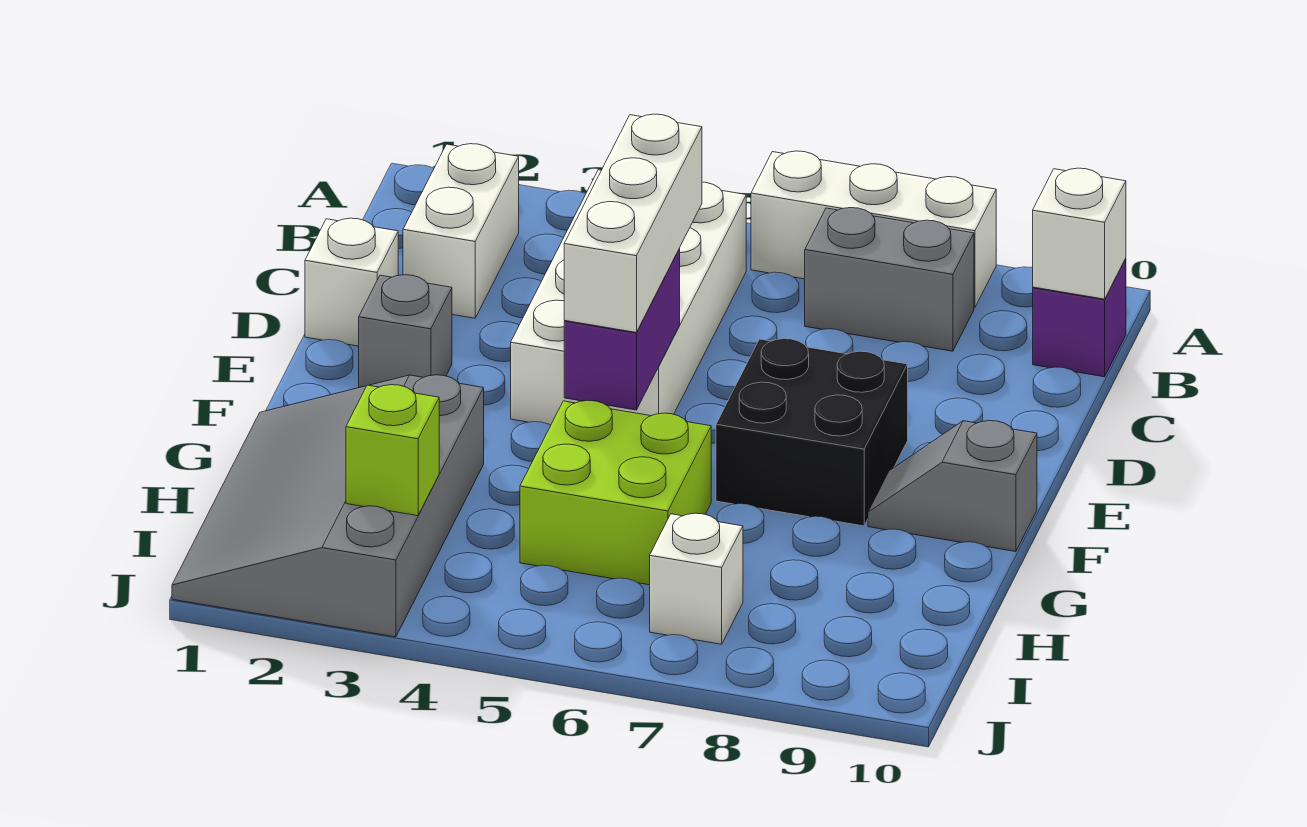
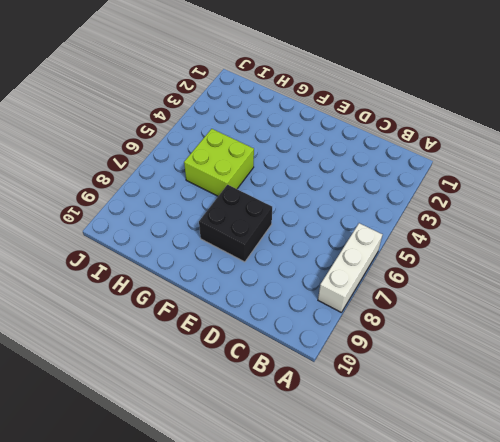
none -> white brick B2:C2 level 1
none -> white brick B4:E5 level 1
none -> grey brick B7:B8 level 1

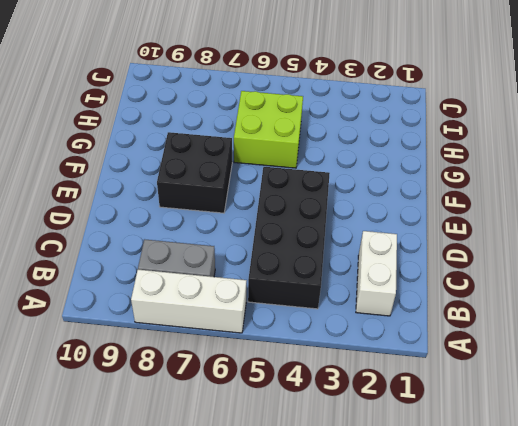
black brick B4:E5 level 1 -> white brick B4:E5 level 1
none -> purple brick B10 level 1
none -> white brick D1 level 1
none -> grey brick E2 level 1

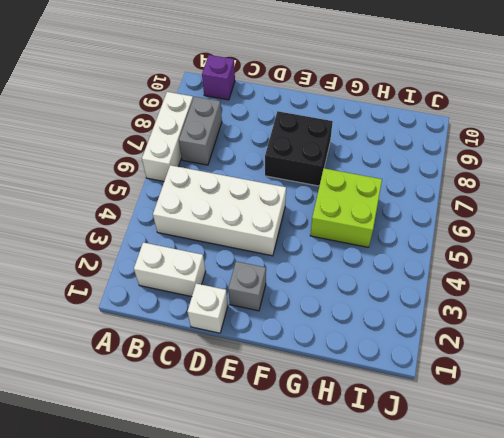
none -> grey slope F9:F10 level 1 top 10
none -> grey slope G1:J3 level 1 top 3
none -> white brick I7 level 1

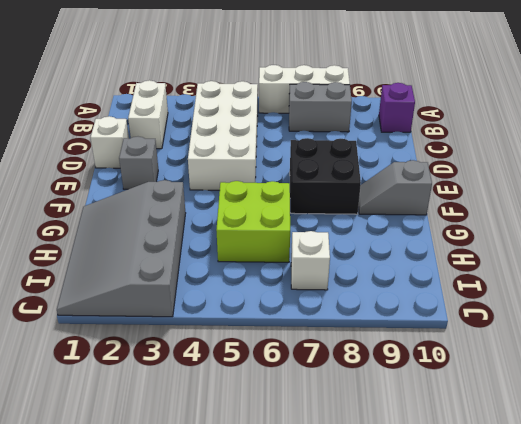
none -> white brick B10 level 2
none -> purple brick E5:F5 level 2
none -> lime brick I3 level 2

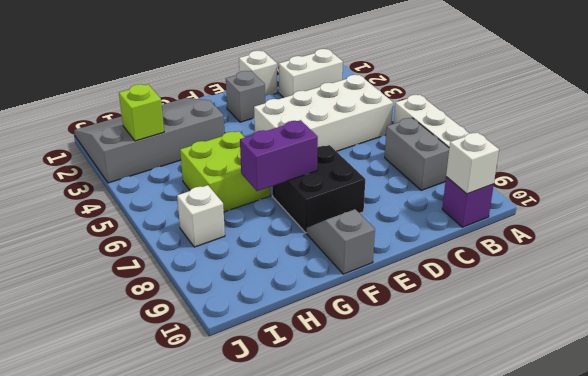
purple brick F7:G7 level 2 -> purple brick E5:F5 level 2
none -> white brick D5:F5 level 3

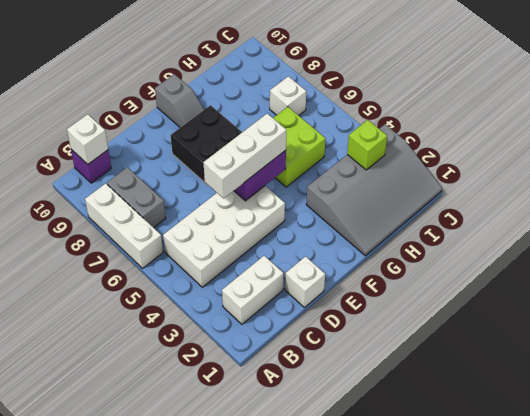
none -> grey brick E2 level 1

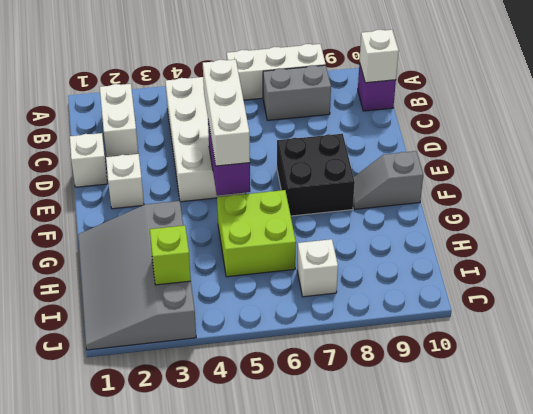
white brick E2 level 1 -> grey brick E2 level 1

